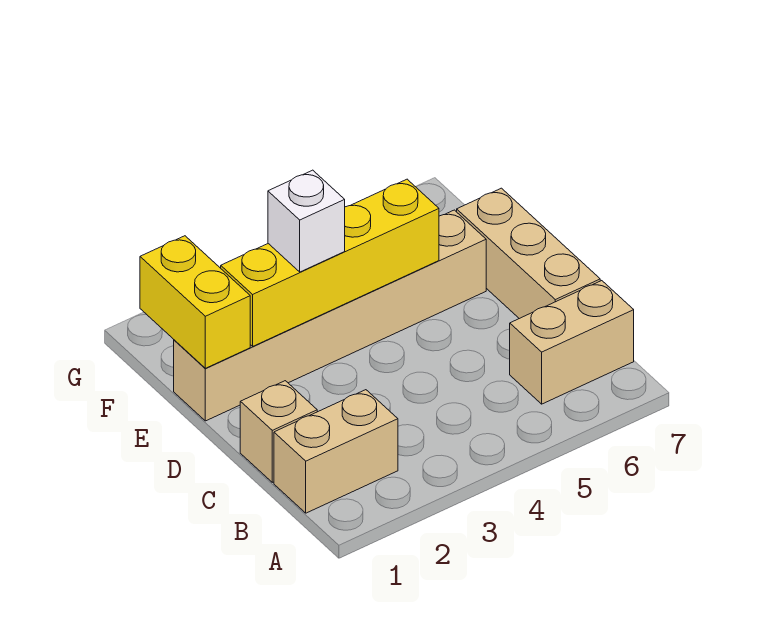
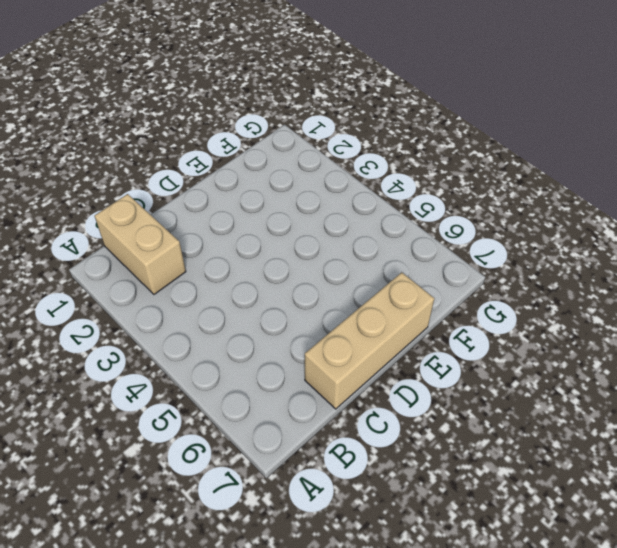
none -> tan brick B6:B7 level 1
none -> tan brick C1 level 1

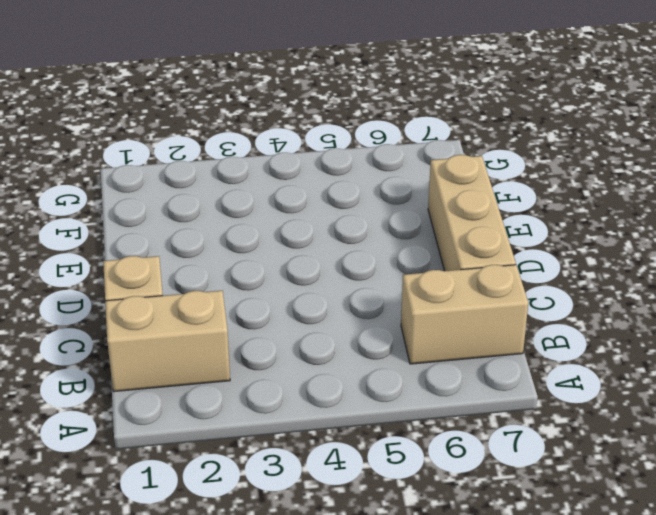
none -> tan brick E1:E6 level 1
none -> yellow brick E1:F1 level 2

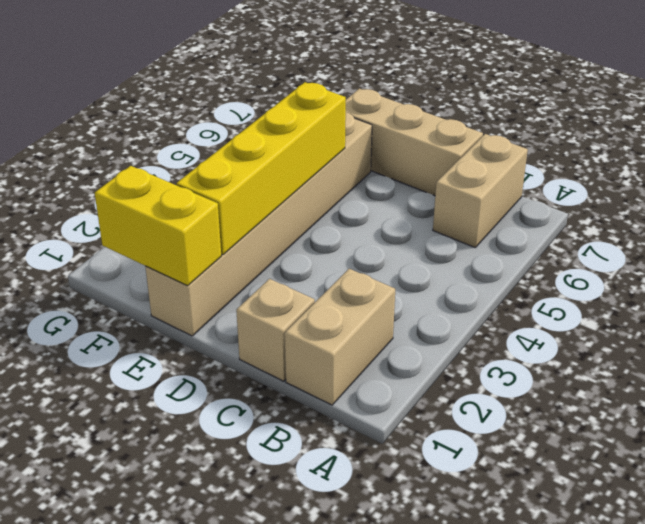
none -> white brick E3 level 3

